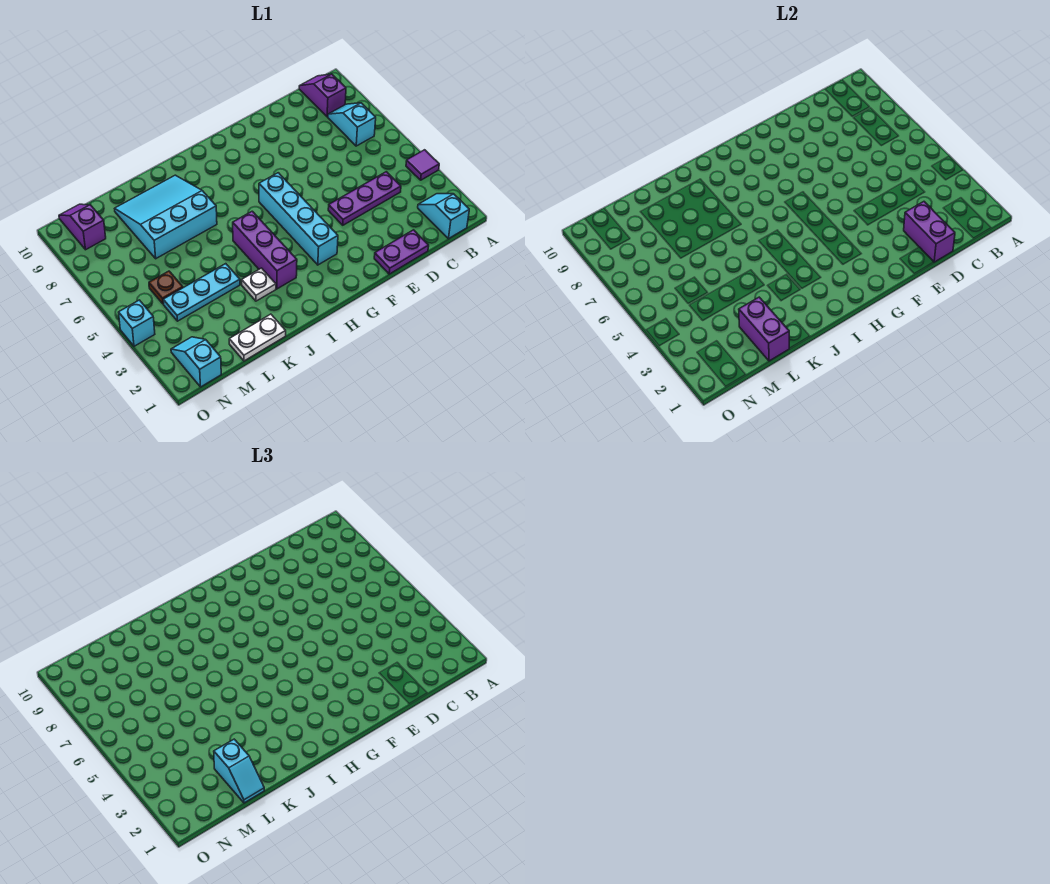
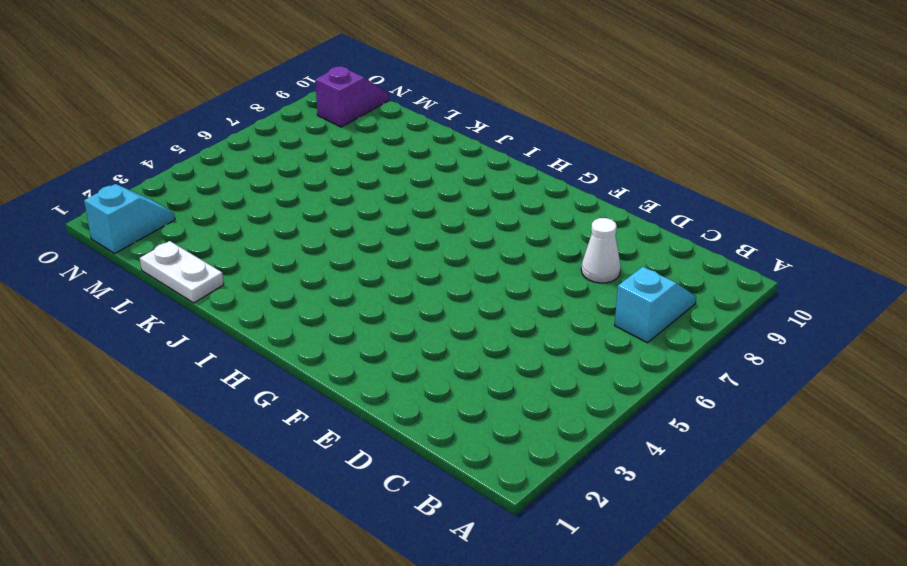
white cone D8 level 1 -> none
none -> purple tile A4 level 1
none -> cyan slope B1:B2 level 1 top 1
none -> purple slope B9:B10 level 1 top 9

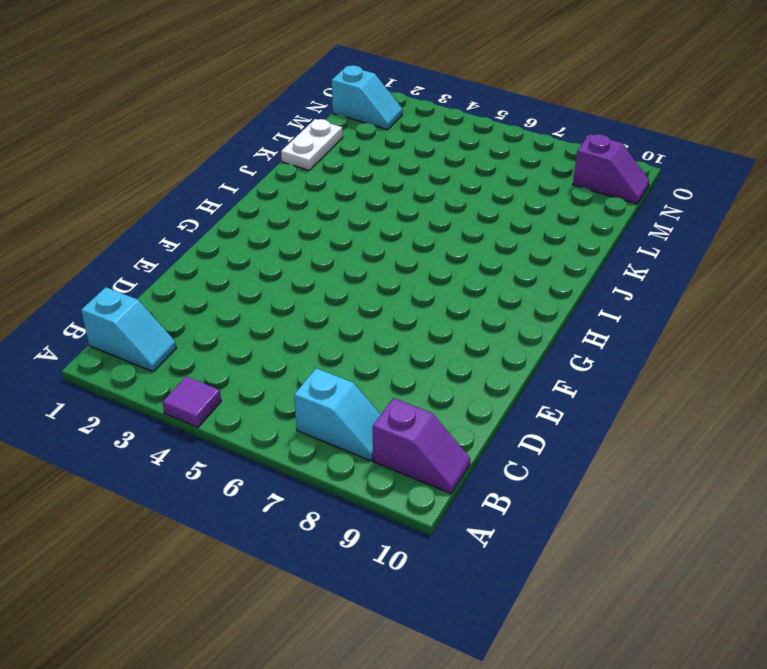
none -> purple plate C4:E4 level 1
none -> purple plate D1:E1 level 1
none -> cyan brick G3:G6 level 1

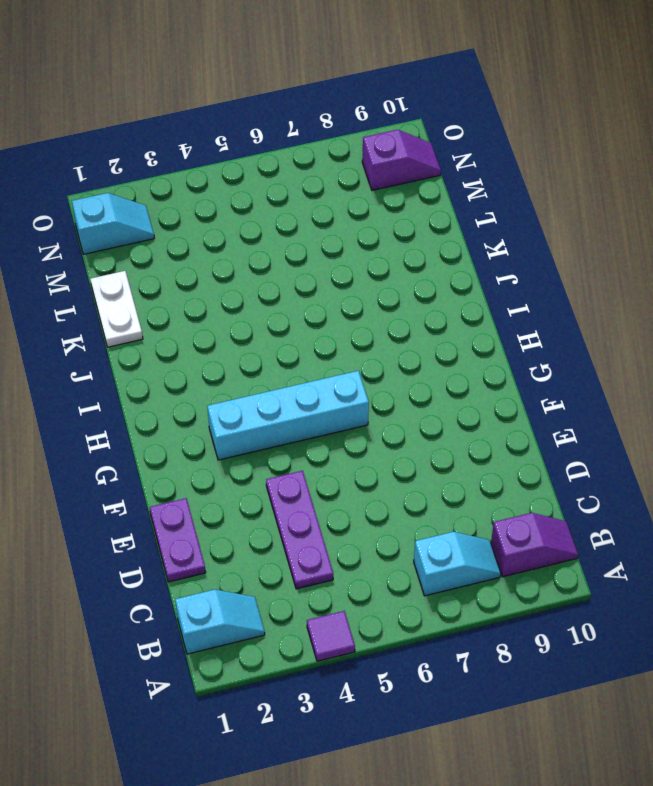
none -> purple brick I3:I5 level 1
none -> white plate J3 level 1
none -> cyan slope J7:L9 level 1 top 7

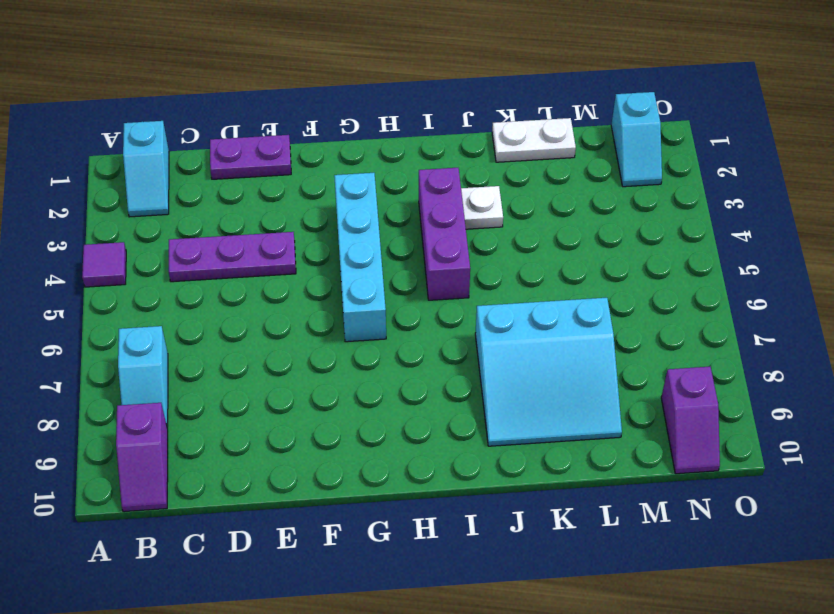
none -> cyan plate K4:M4 level 1
none -> brown plate M5 level 1
none -> cyan brick O4 level 1

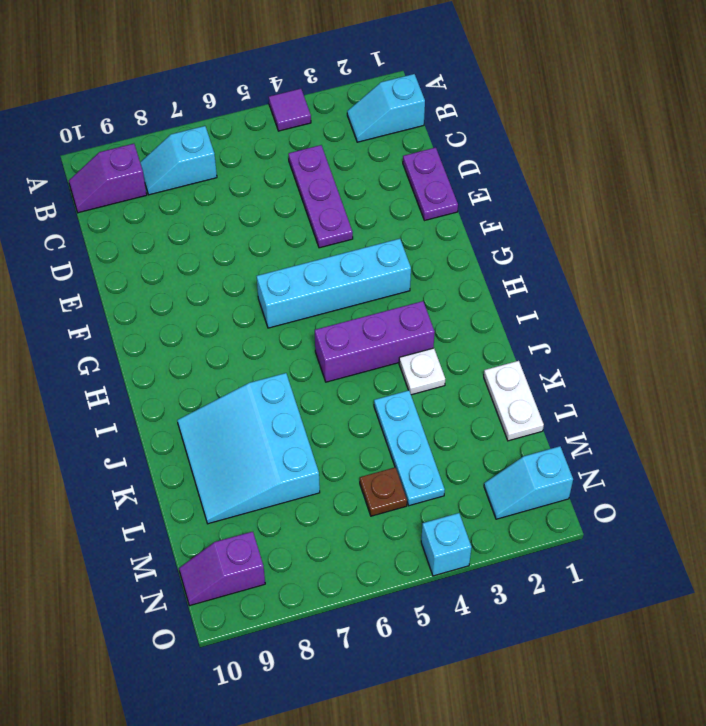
none -> purple brick D1:D2 level 2
none -> purple brick L1:L2 level 2
none -> cyan slope L1:L2 level 3 top 2

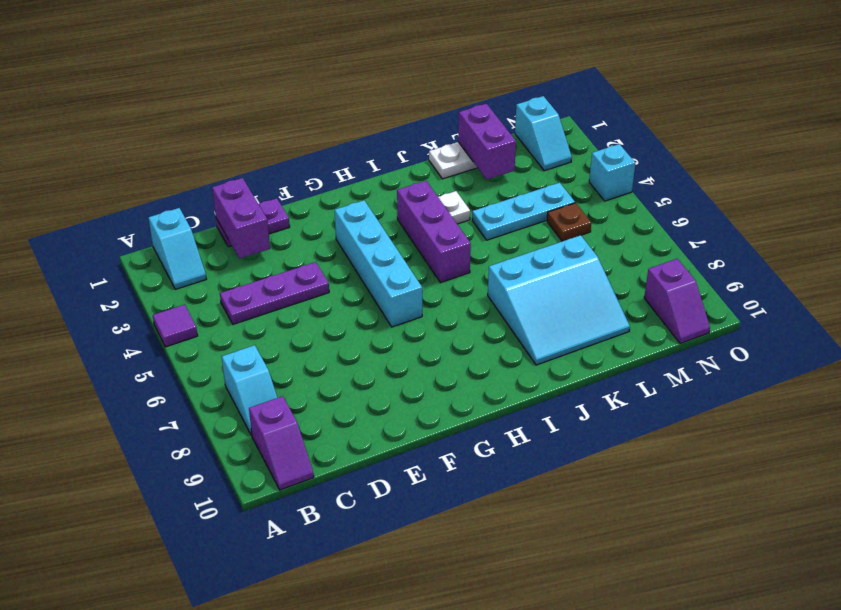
none -> cyan slope L1:L2 level 3 top 2

